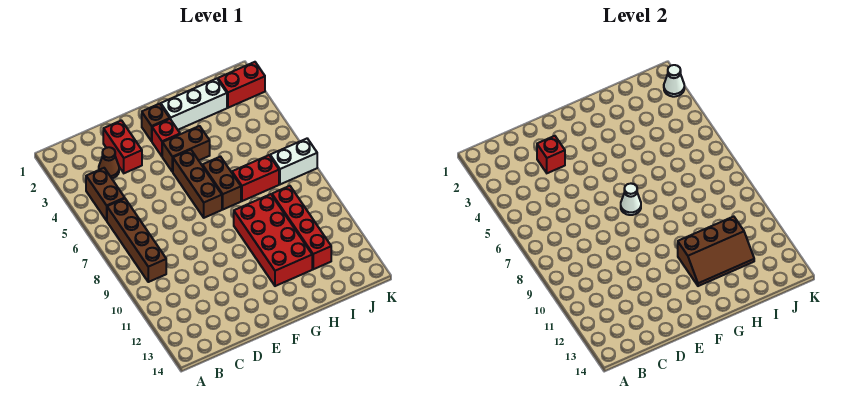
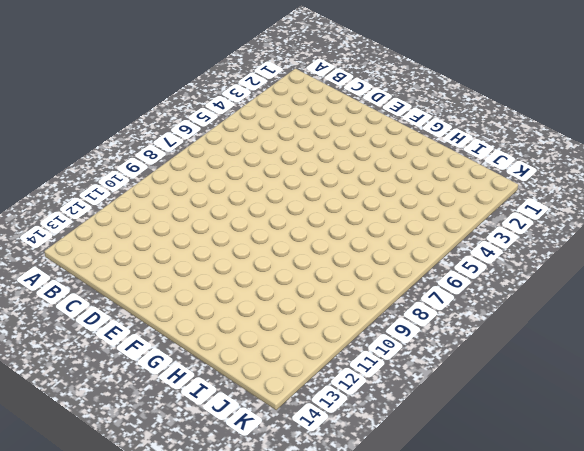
none -> brown brick B4:B5 level 1
none -> brown brick B6:B9 level 1
none -> brown cone C3 level 1

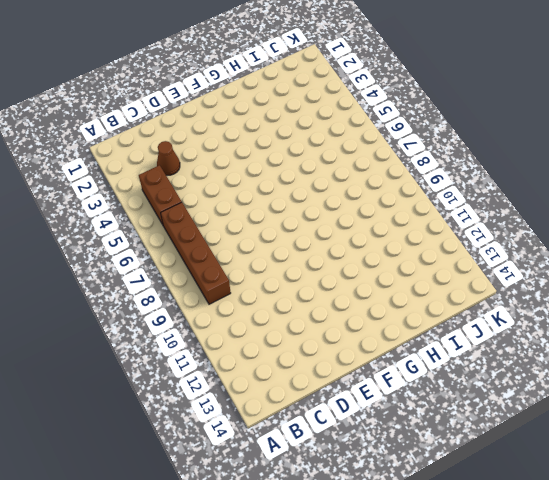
none -> red brick D2:D3 level 1
none -> brown brick F2 level 1
none -> red brick F3 level 1

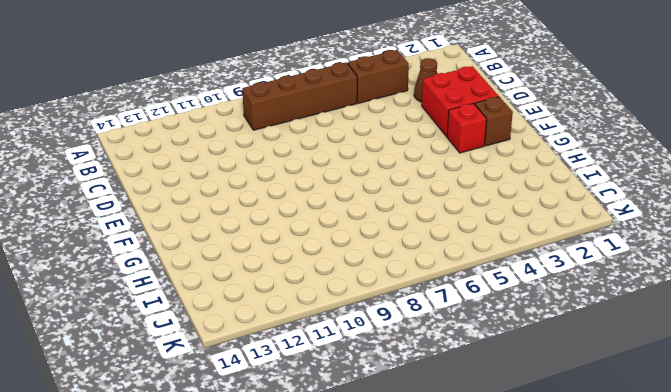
red brick D2:E3 level 1 -> red brick D2:D3 level 1
none -> brown brick F4:G4 level 1
none -> brown brick F5:F7 level 1
none -> white brick G2:I2 level 1

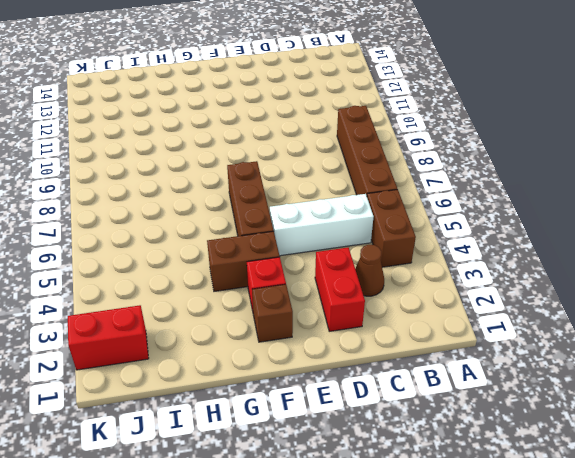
white brick C5:E5 level 1 -> white brick G2:I2 level 1
none -> brown brick G6:G7 level 1
none -> red brick G9:H12 level 1
none -> red brick H7:I7 level 1

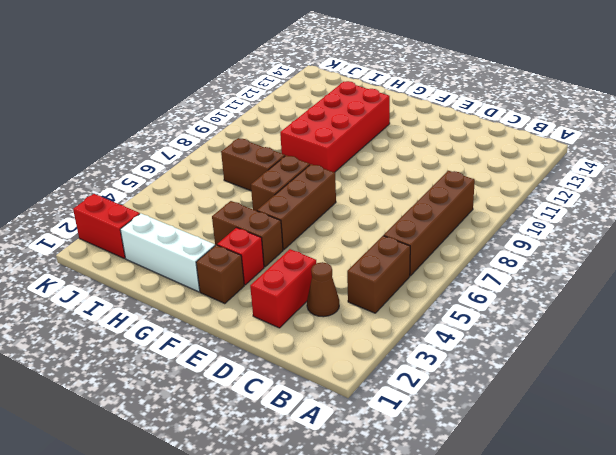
brown brick H7:I7 level 1 -> red brick H7:I7 level 1
none -> red brick I9:I12 level 1
none -> white brick J7:K7 level 1
none -> red brick D3 level 2

